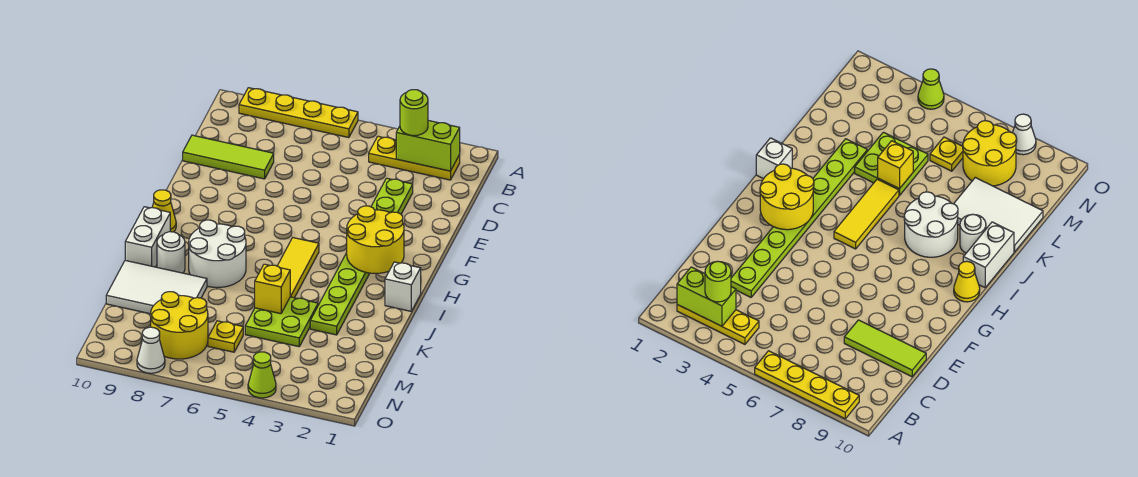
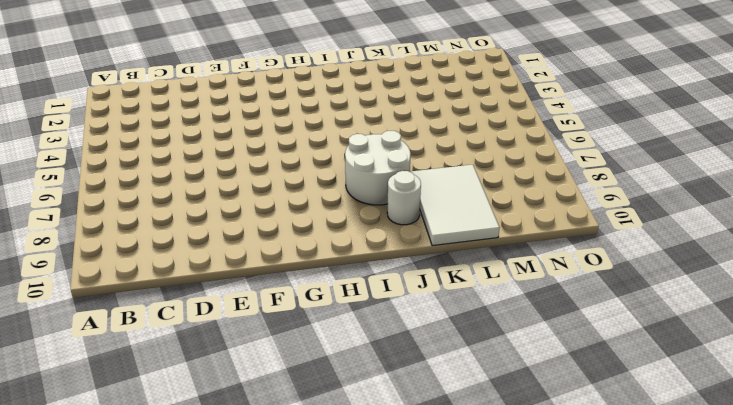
none -> yellow plate A6:A9 level 1
none -> yellow plate B2:B4 level 1
none -> lime plate D3:K3 level 1

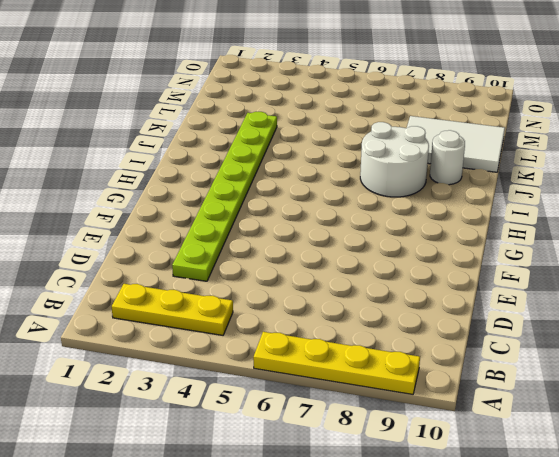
none -> lime tile D8:D10 level 1
none -> yellow tile H5:J5 level 1
none -> yellow cone H10 level 1

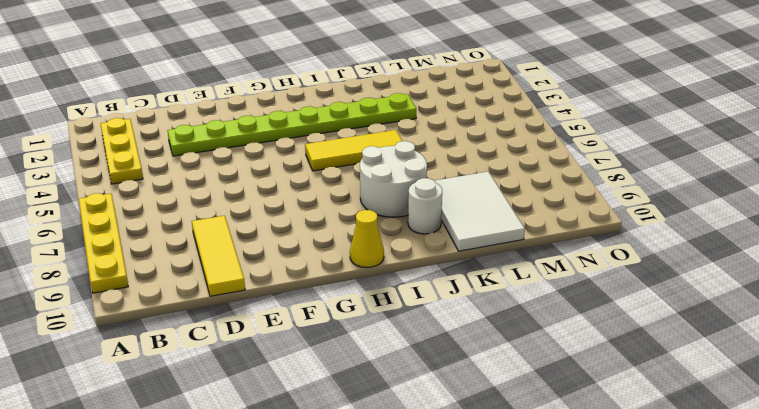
yellow tile D8:D10 level 1 -> lime tile D8:D10 level 1
none -> white brick I1 level 1
none -> white brick I10:J10 level 1
none -> lime plate K4:L5 level 1

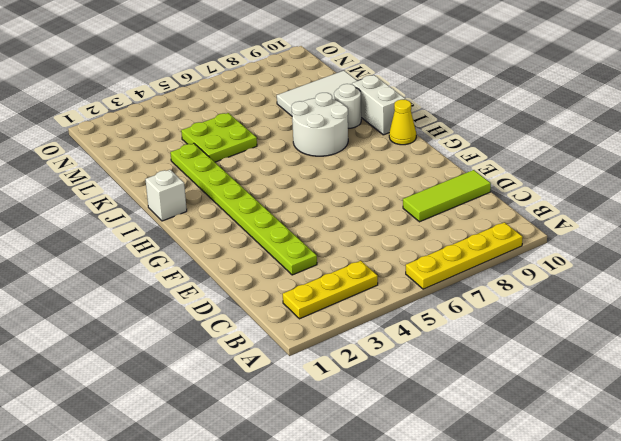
none -> yellow tile H5:J5 level 1
none -> yellow plate M6 level 1
none -> yellow round brick M7:N8 level 1

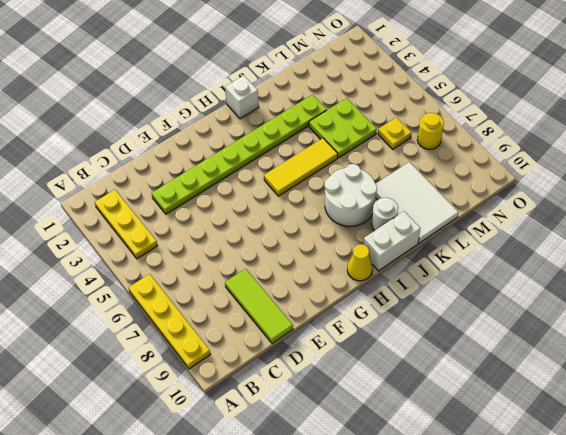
yellow round brick N7 level 1 -> yellow round brick M7:N8 level 1
none -> lime cone O4 level 1
none -> white cone O8 level 1
none -> lime brick B2:B3 level 2

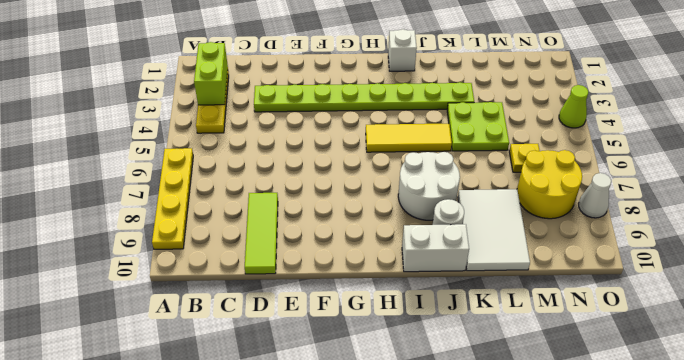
none -> yellow cone H10 level 1
none -> yellow round brick G2:H3 level 2
none -> yellow brick K5 level 2

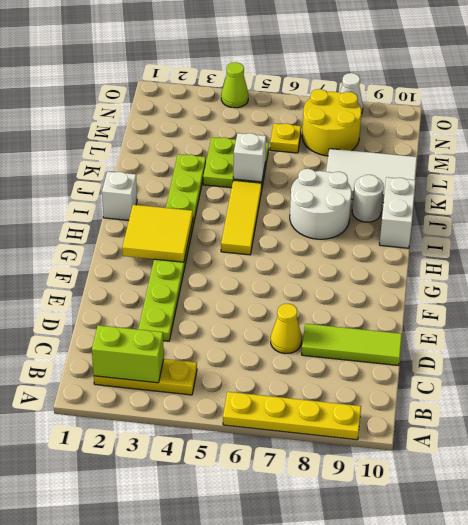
yellow cone D7 level 1 -> yellow cone H10 level 1
yellow tile G2:H3 level 2 -> yellow round brick G2:H3 level 2
white brick K5 level 2 -> yellow brick K5 level 2
none -> lime round brick B3 level 3

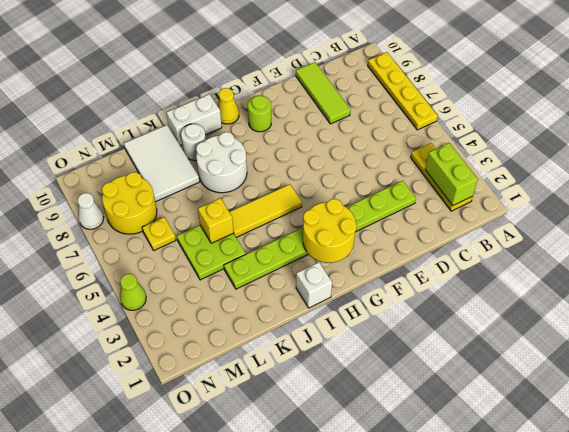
lime round brick G9 level 1 -> lime round brick B3 level 3

